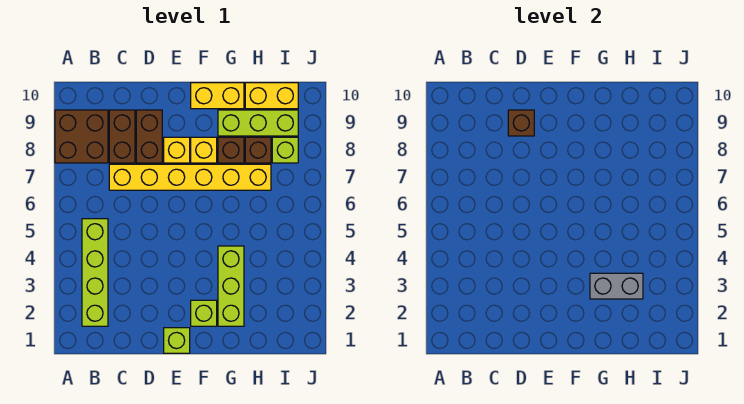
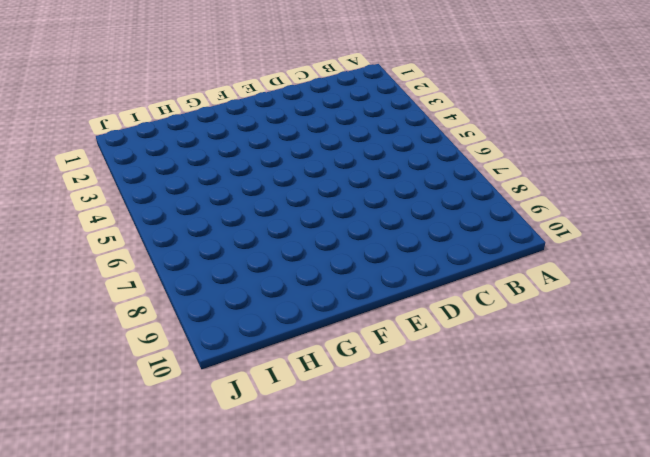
none -> brown brick A8:B9 level 1
none -> lime brick B2:B5 level 1
none -> yellow brick C7:H7 level 1

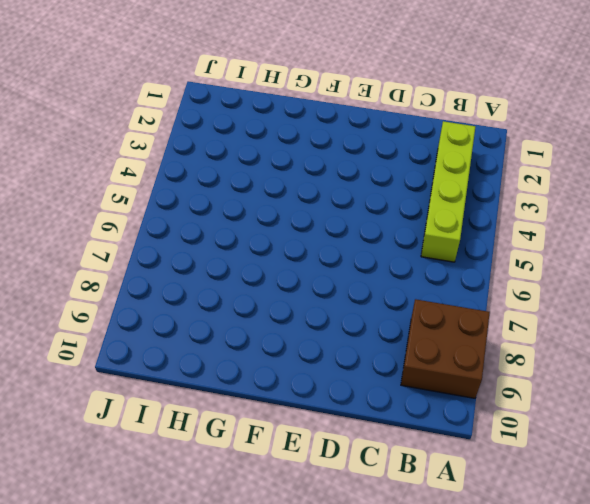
none -> yellow brick C7:H7 level 1
none -> brown brick C8:C9 level 1
none -> brown brick D8:D9 level 1

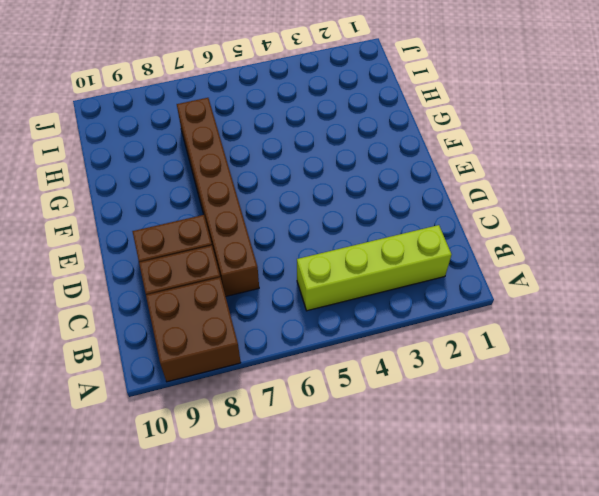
brown brick C7:H7 level 1 -> yellow brick C7:H7 level 1
none -> lime brick E1 level 1
none -> yellow brick E8 level 1
none -> lime brick F2 level 1

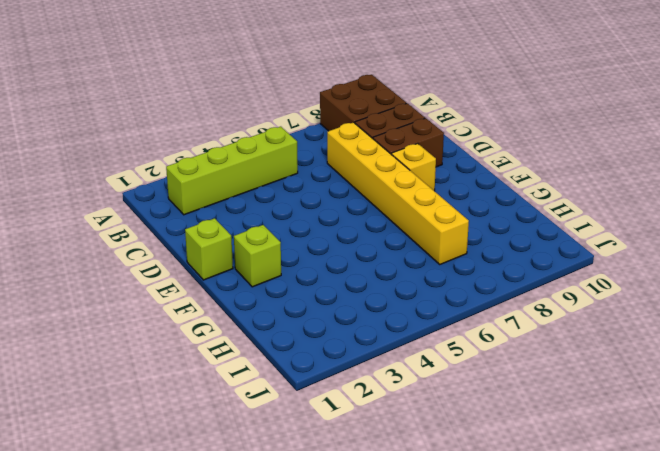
none -> yellow brick F8 level 1
none -> yellow brick F10:G10 level 1
none -> lime brick G2:G4 level 1

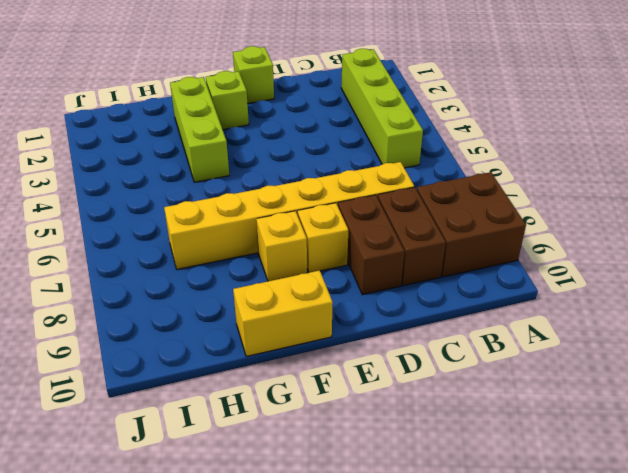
none -> brown brick G8 level 1
none -> lime brick G9:I9 level 1
none -> brown brick H8 level 1

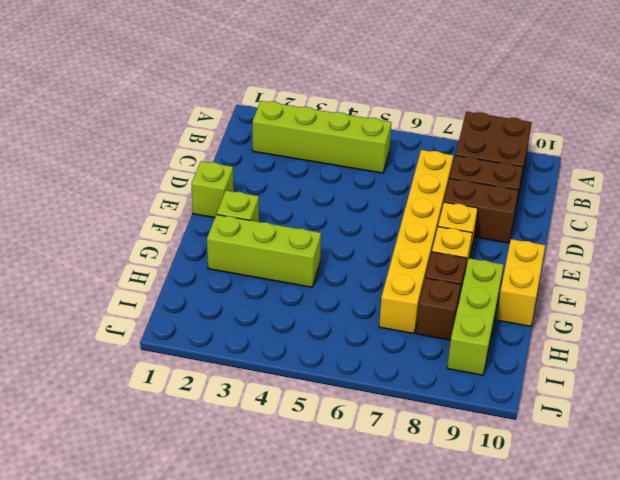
none -> yellow brick H10:I10 level 1
none -> lime brick I8 level 1
none -> brown brick D9 level 2

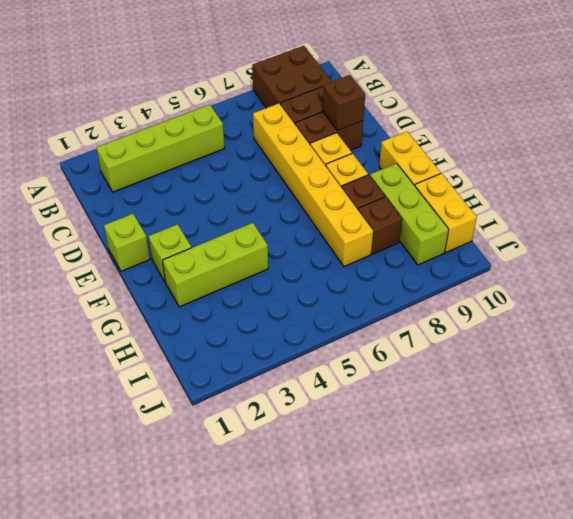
none -> lime brick I8 level 1
none -> grey brick G3:H3 level 2

